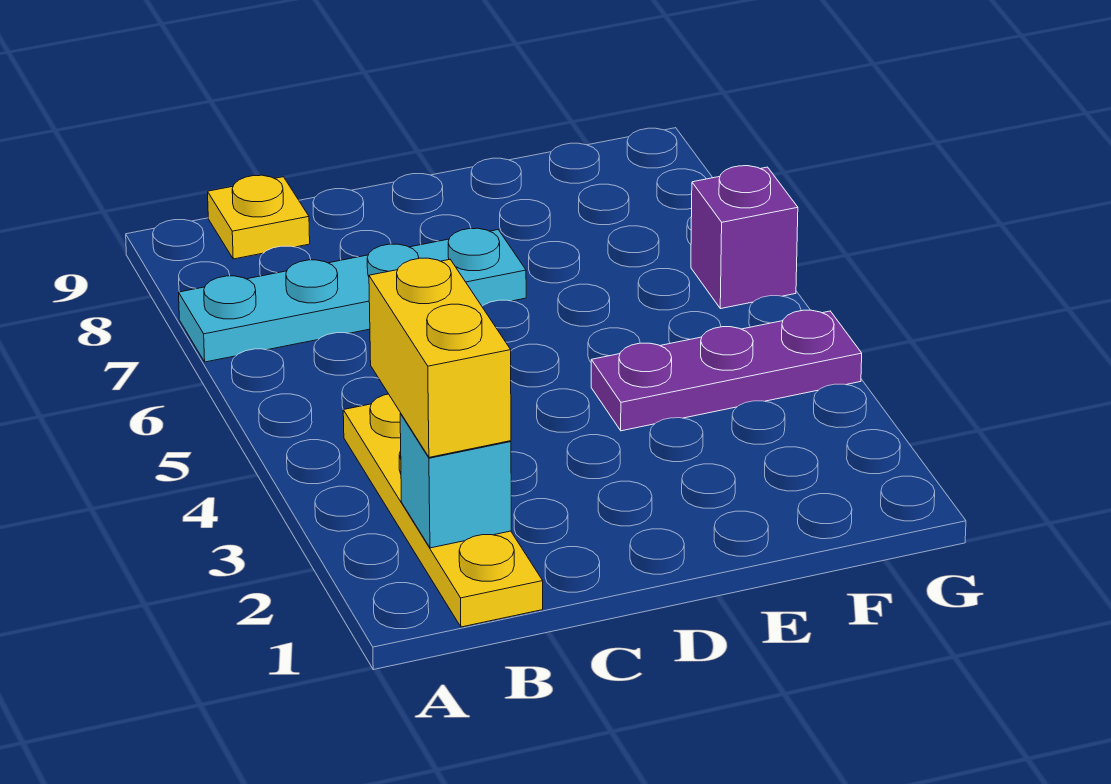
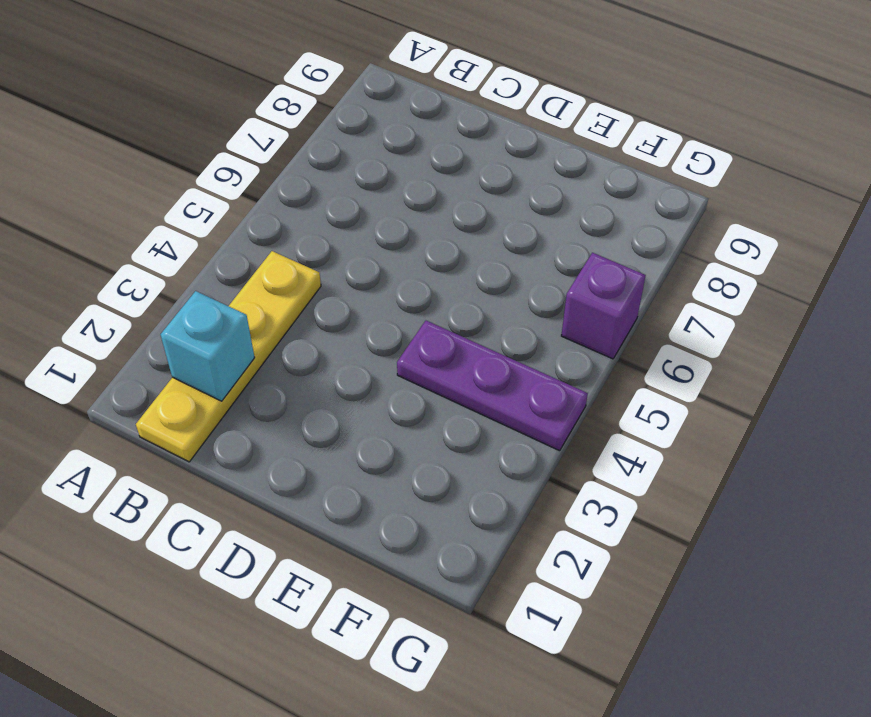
none -> cyan plate A7:D7 level 1
none -> yellow plate B9 level 1

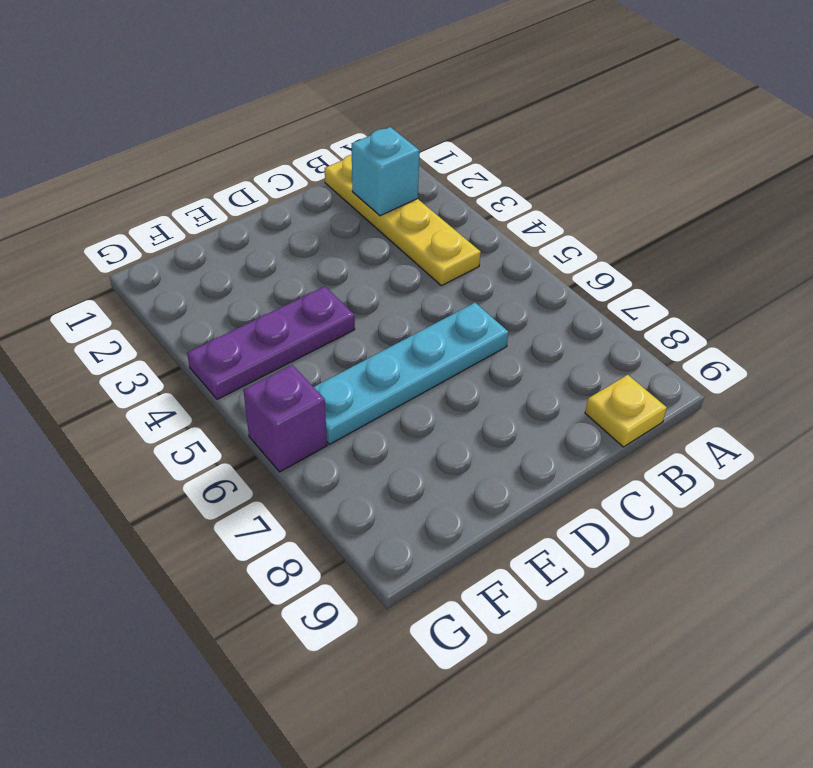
cyan plate C6:F6 level 1 -> cyan plate A7:D7 level 1
none -> yellow brick B2:B3 level 3

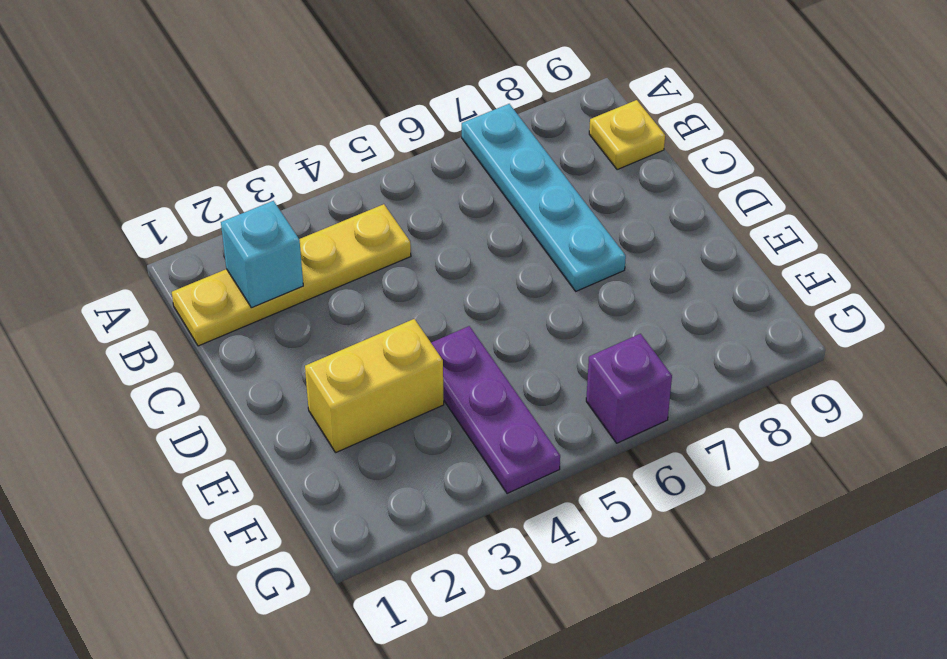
yellow brick E2:E3 level 1 -> yellow brick B2:B3 level 3

